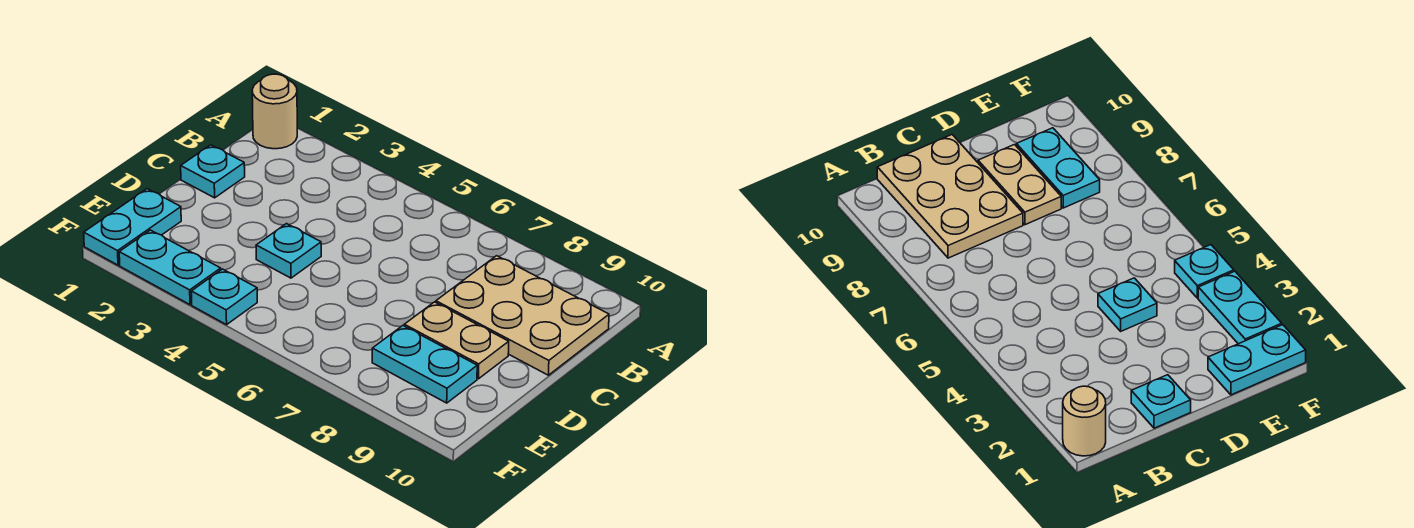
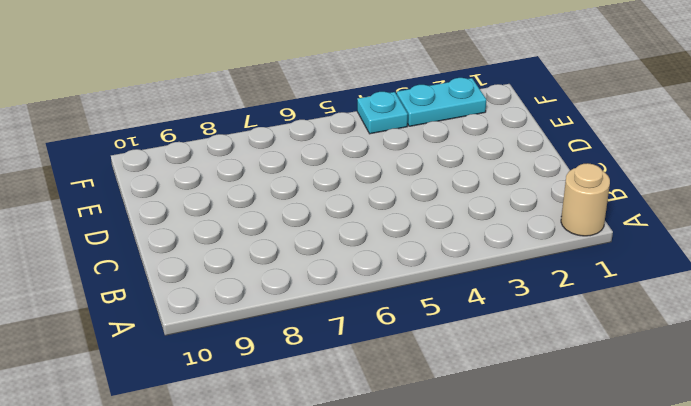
none -> tan plate B8:C10 level 1
none -> cyan plate C1 level 1

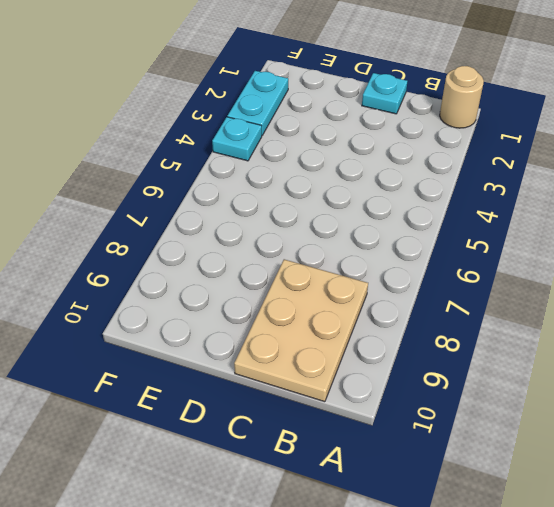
none -> cyan plate D4 level 1
none -> tan plate D8:D9 level 1

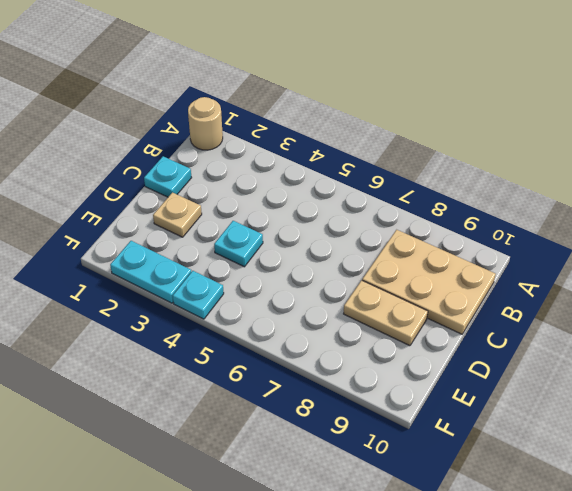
tan plate D2 level 1 -> none
none -> cyan plate E1:F1 level 1
none -> cyan plate E8:E9 level 1

